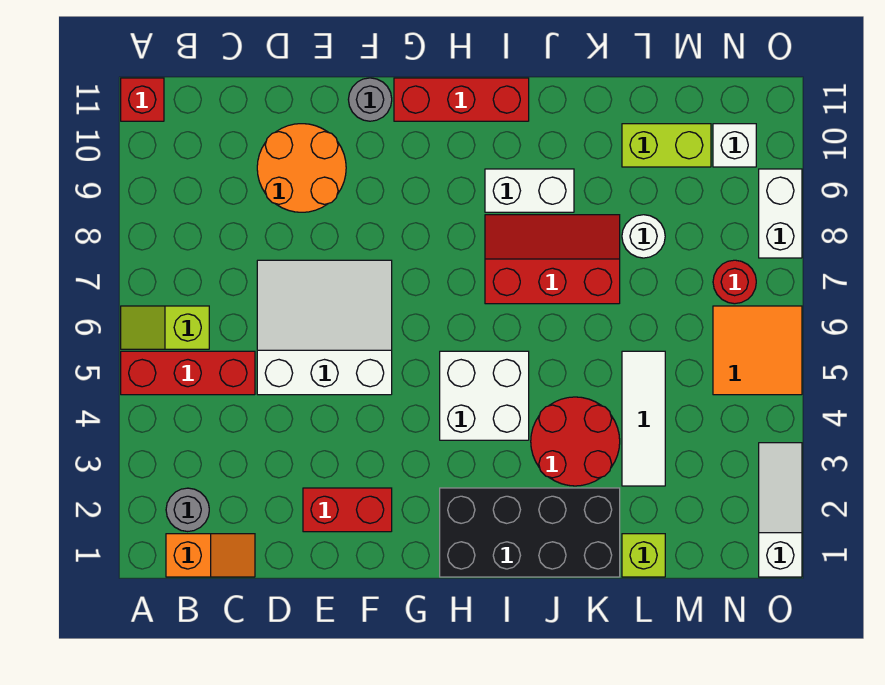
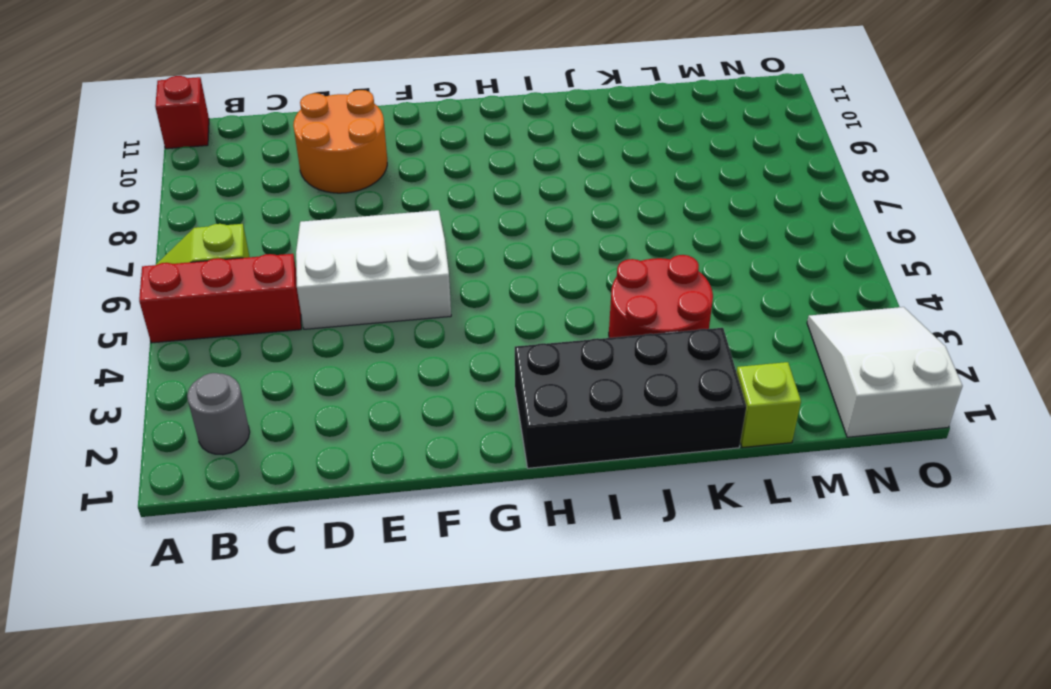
white slope N1:O3 level 1 top 1 -> white slope O1:O3 level 1 top 1
none -> orange slope B1:C1 level 1 top B
none -> red brick E2:F2 level 1
none -> grey round brick F11 level 1

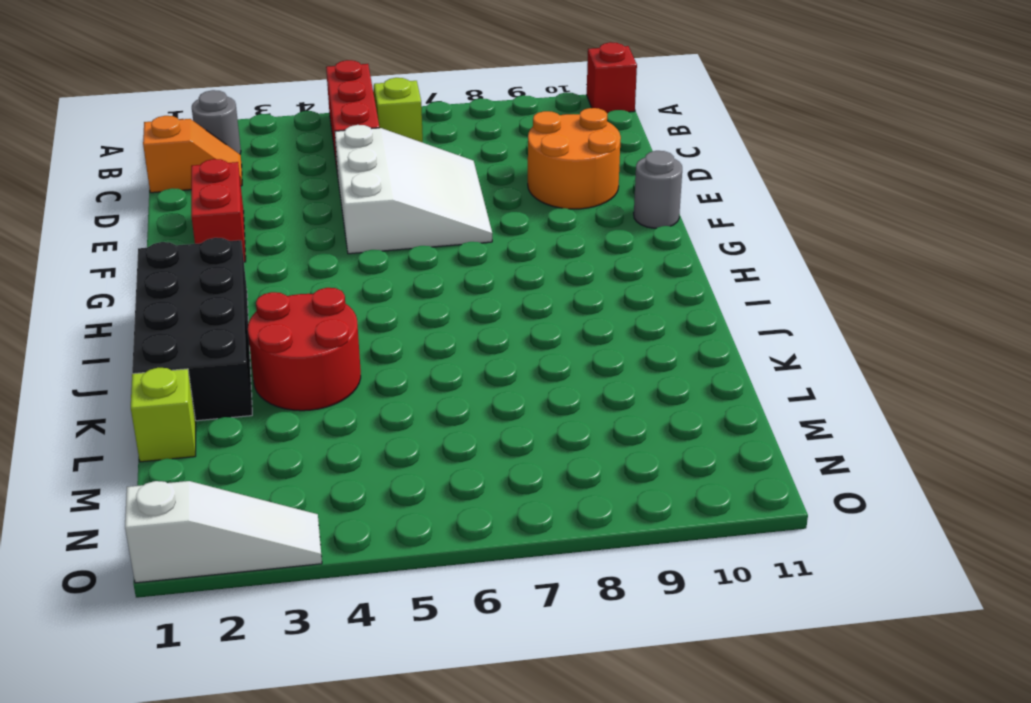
orange slope C1:C2 level 1 top 1 -> orange slope B1:C1 level 1 top B
none -> red brick G11:I11 level 1
none -> white brick H4:I5 level 1
none -> red slope I7:K8 level 1 top 7

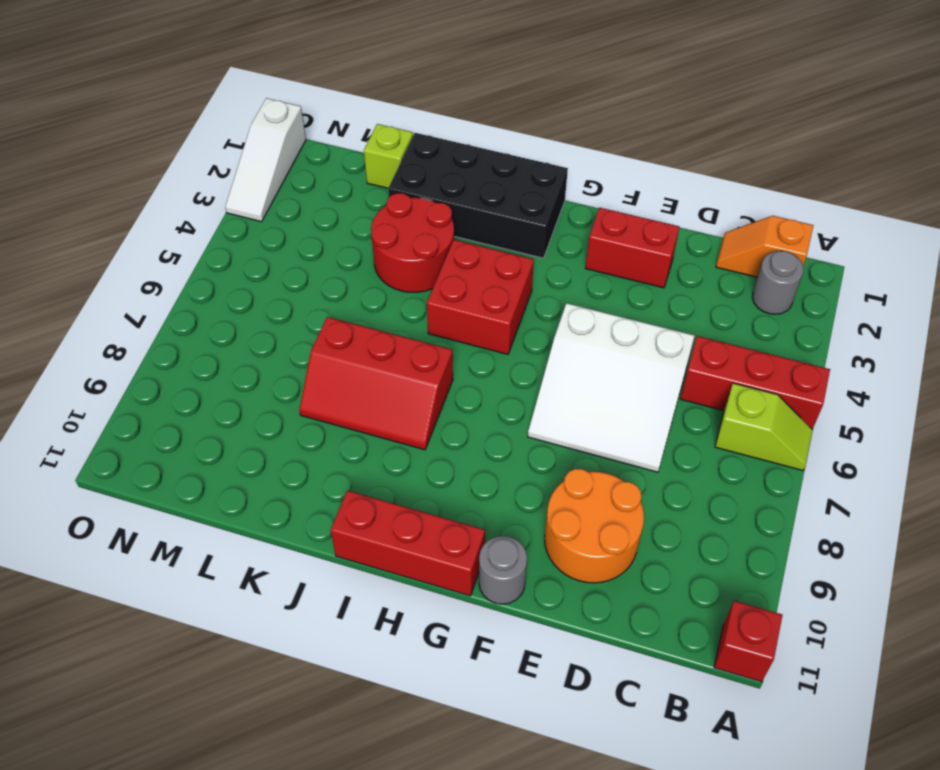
red brick H4:I5 level 1 -> white brick H4:I5 level 1
none -> white brick I9:J9 level 1
none -> white tile L3:L5 level 1
none -> white round brick L8 level 1

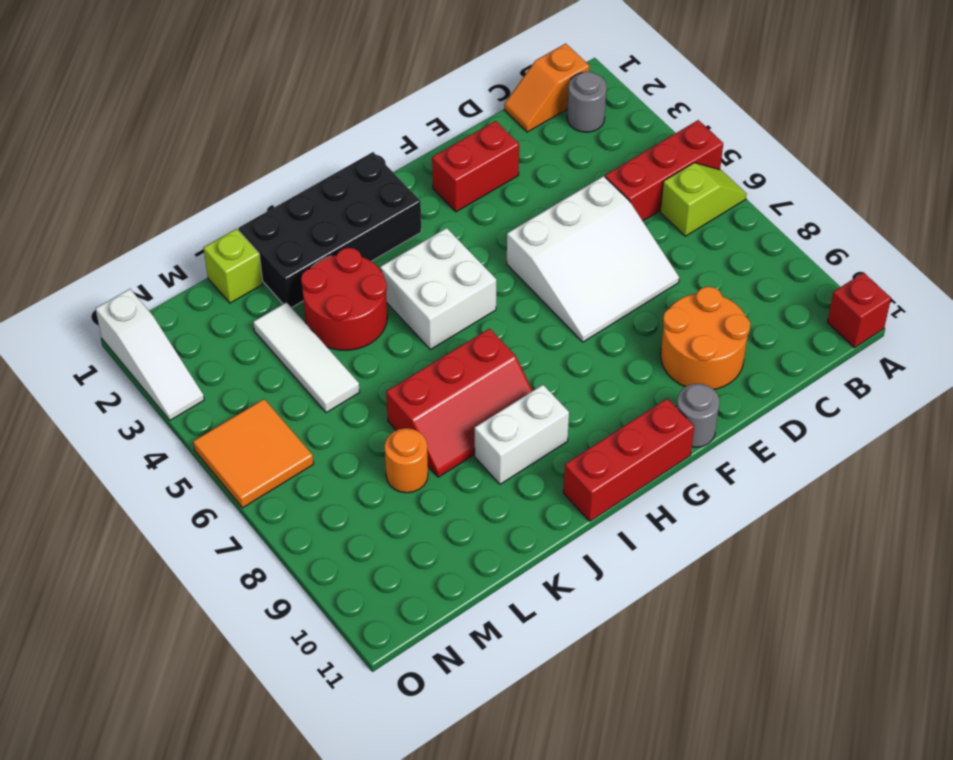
orange round brick L8 level 1 -> white round brick L8 level 1
none -> lime brick L10:M10 level 1
none -> red round brick N7 level 1
none -> white brick N10 level 1

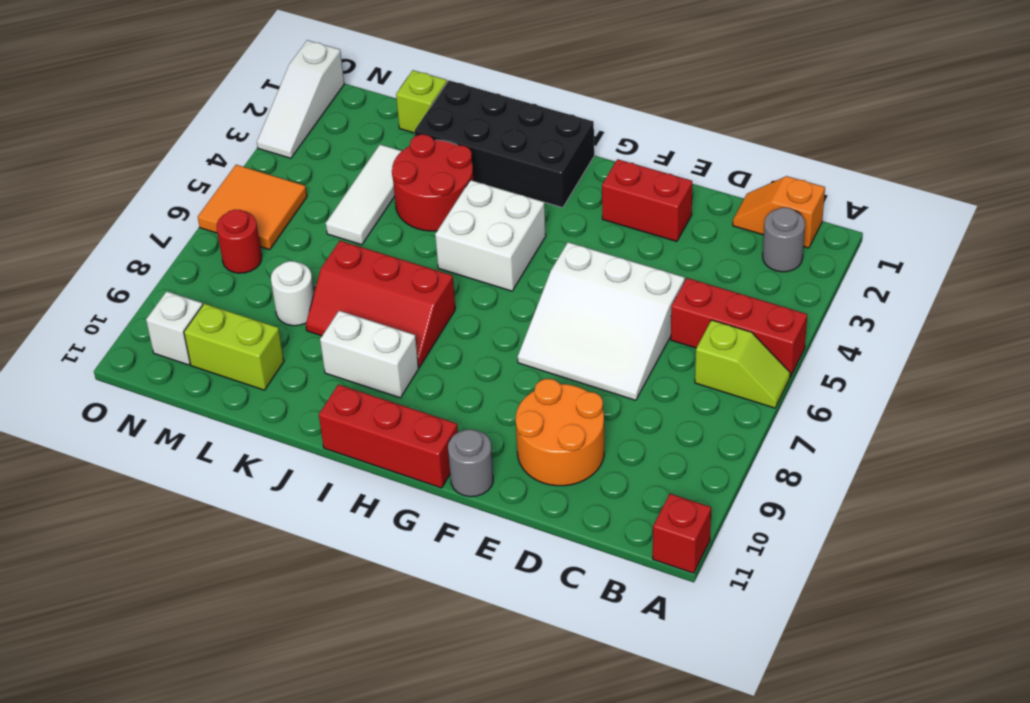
none -> white brick O8:O9 level 1

